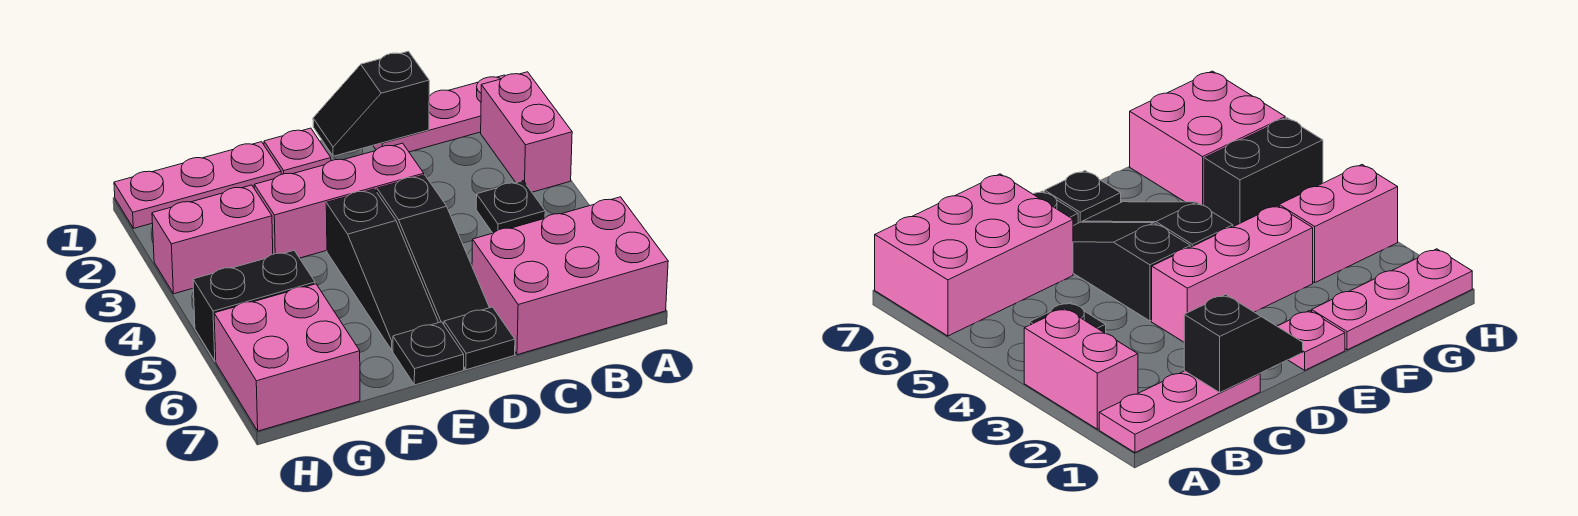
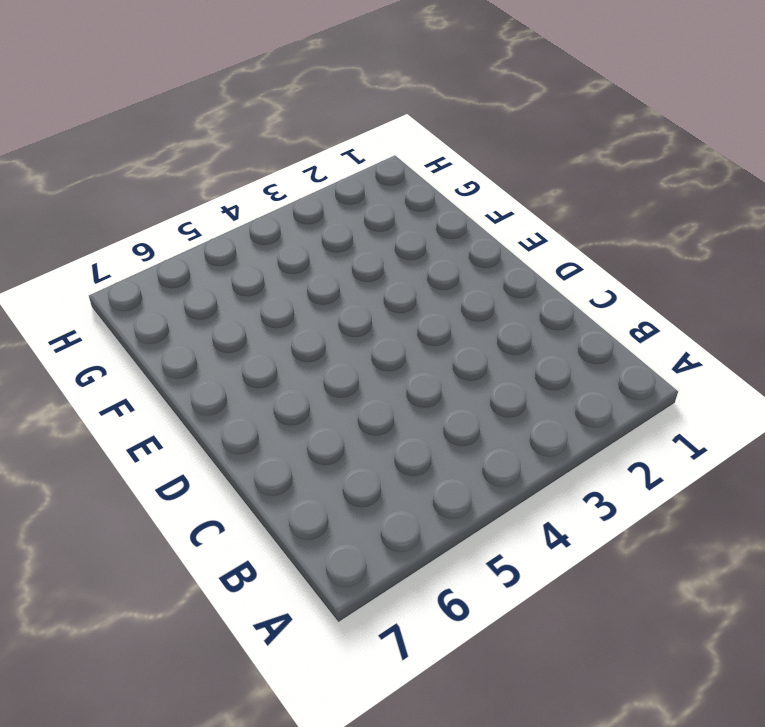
none -> pink plate A1:C1 level 1
none -> pink brick A2:A3 level 1
none -> pink brick A6:C7 level 1

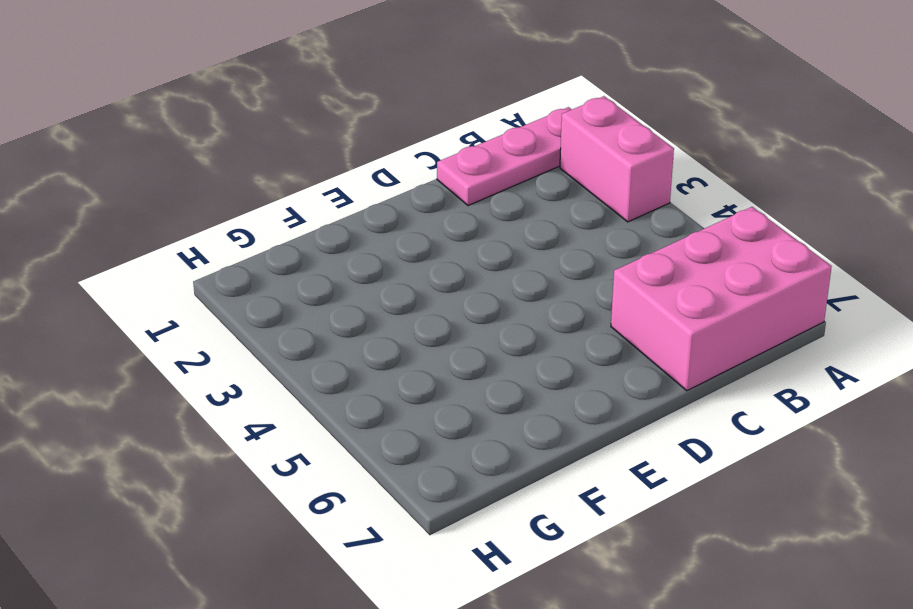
none -> black plate B4 level 1
none -> pink brick D3:F3 level 1
none -> black slope D4:D6 level 1 top 4

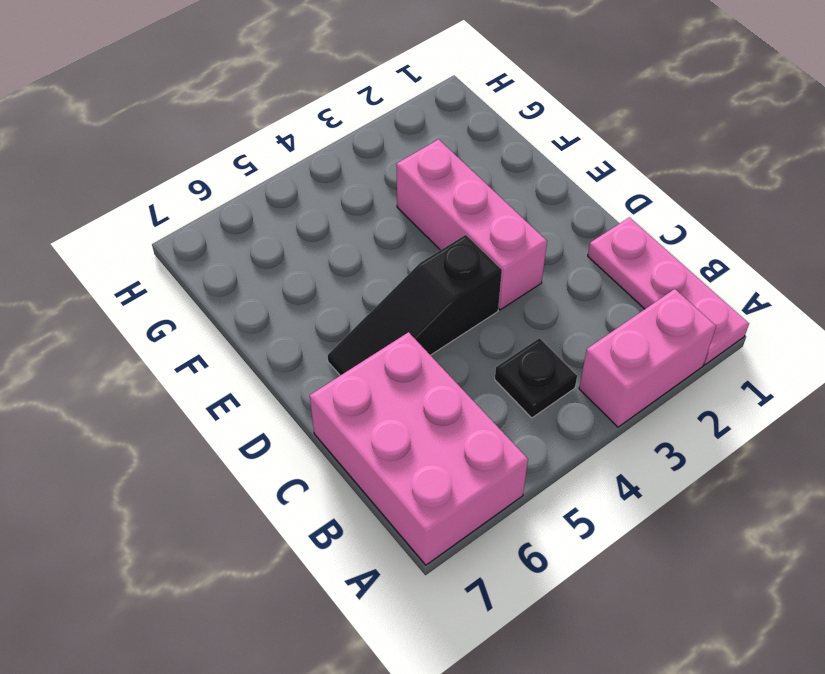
none -> black plate D7 level 1
none -> pink plate E1 level 1
none -> black slope E4:E6 level 1 top 4

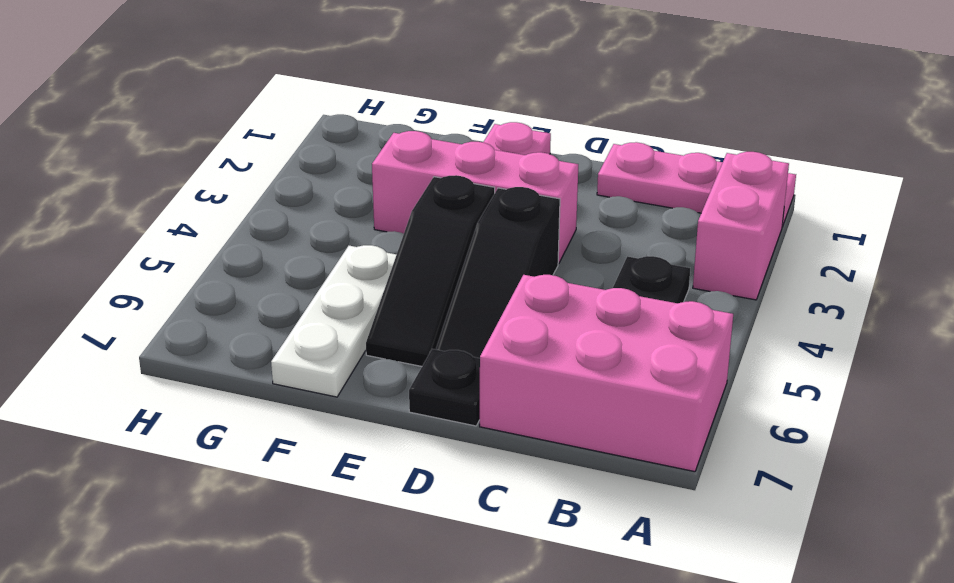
white plate F5:F7 level 1 -> none
none -> black plate E7 level 1
none -> pink plate F1:H1 level 1
none -> pink brick G3:H3 level 1

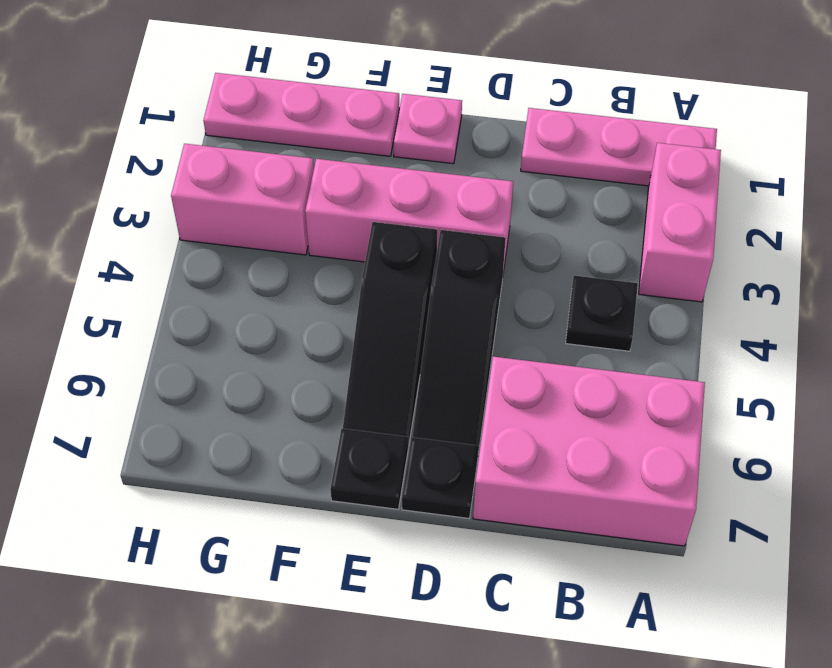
none -> black brick G5:H5 level 1
none -> pink brick G6:H7 level 1
none -> black slope C1:D1 level 2 top C

